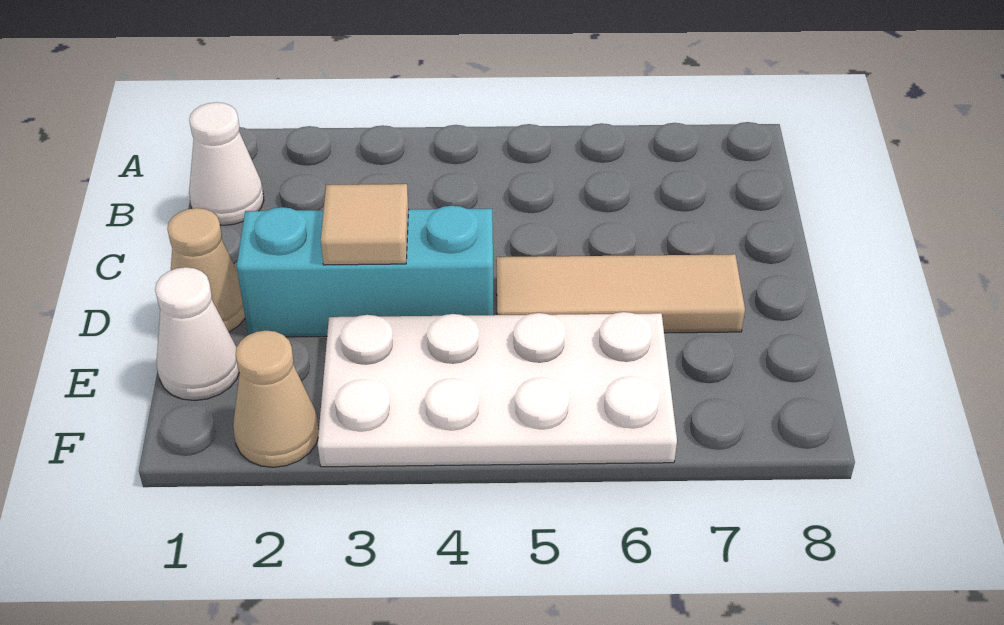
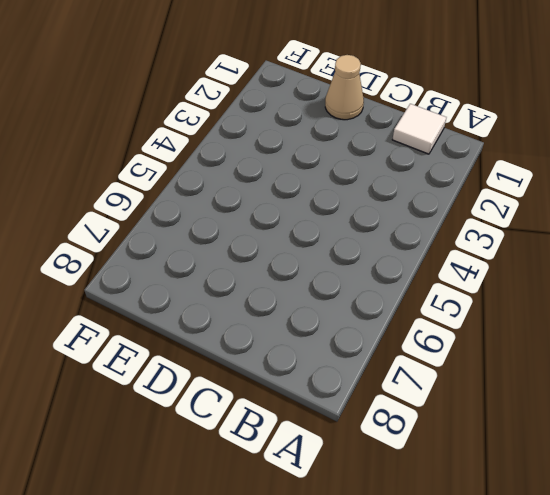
white tile B1 level 1 -> white cone B1 level 1
none -> cyan brick D2:D4 level 1
none -> tan tile D5:D7 level 1

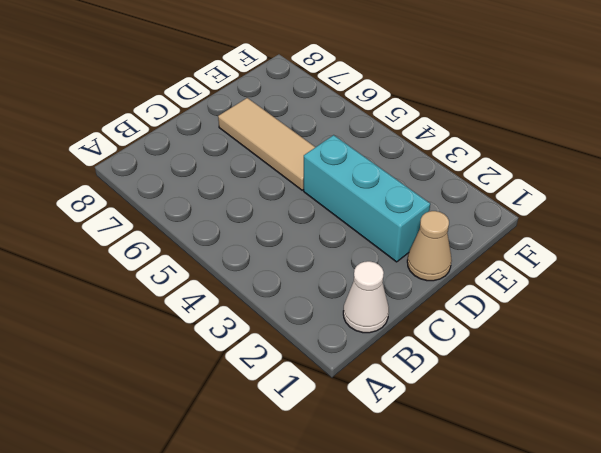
none -> white cone E1 level 1
none -> white plate E3:F6 level 1

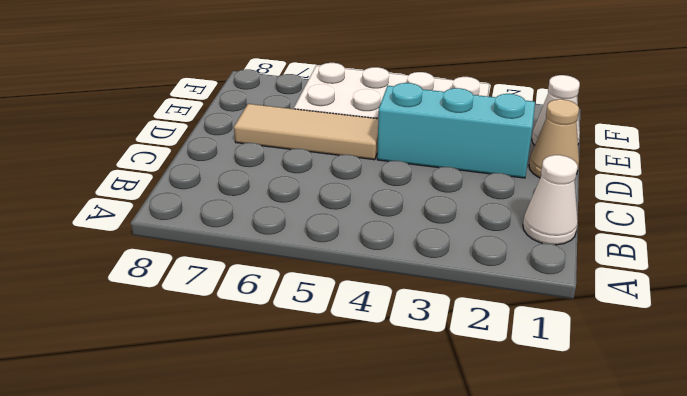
none -> tan cone F2 level 1
none -> tan tile D3 level 2

